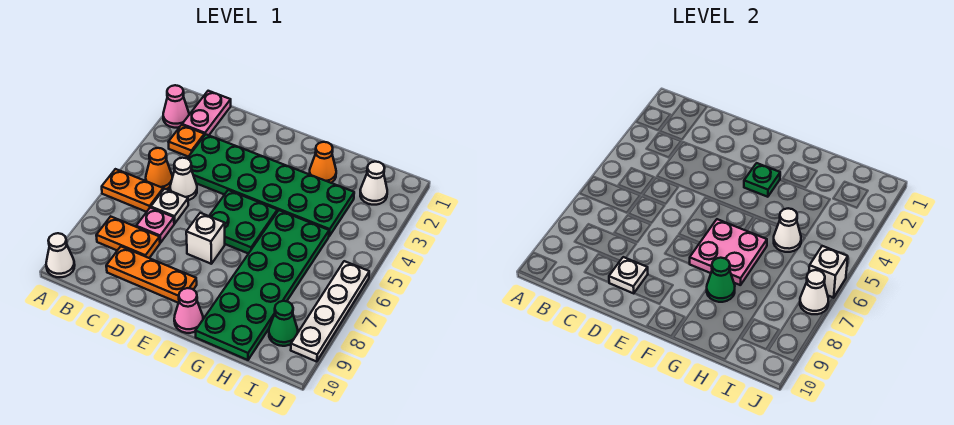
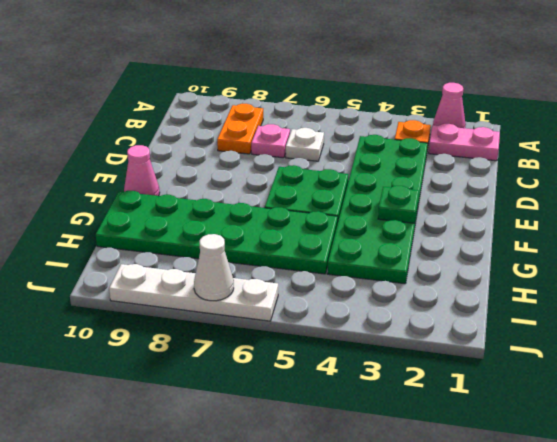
none -> orange plate A6:B6 level 1
none -> white cone A10 level 1
none -> orange cone B5 level 1

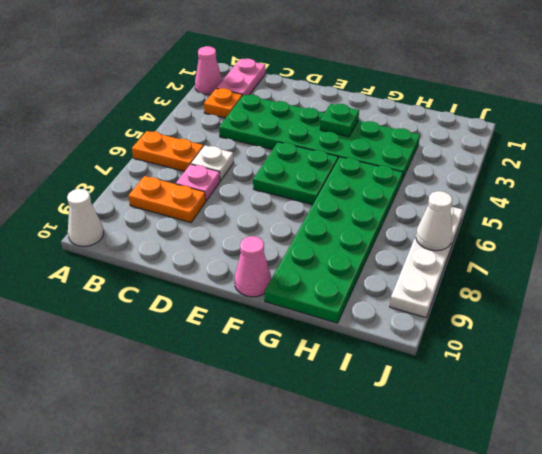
none -> orange cone B5 level 1
none -> white cone C5 level 1
none -> orange plate C9:E9 level 1

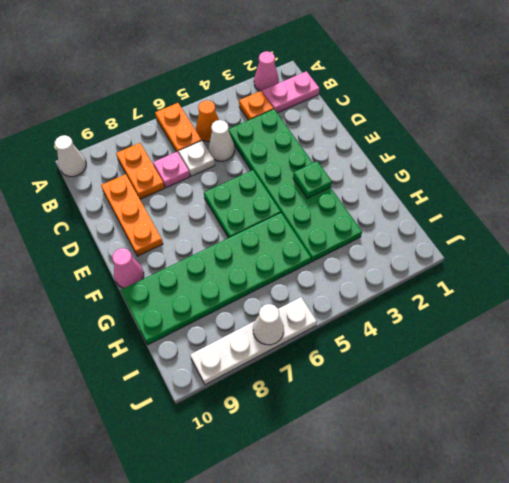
none -> white brick E7 level 1
none -> orange cone G2 level 1
none -> white cone I2 level 1

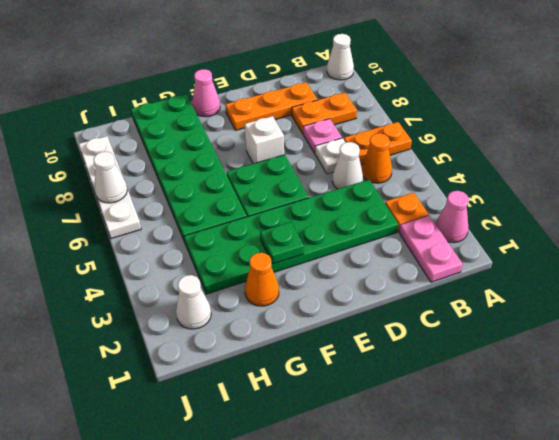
none -> green cone I9 level 1
none -> white plate D9 level 2
none -> pink plate F6:G7 level 2

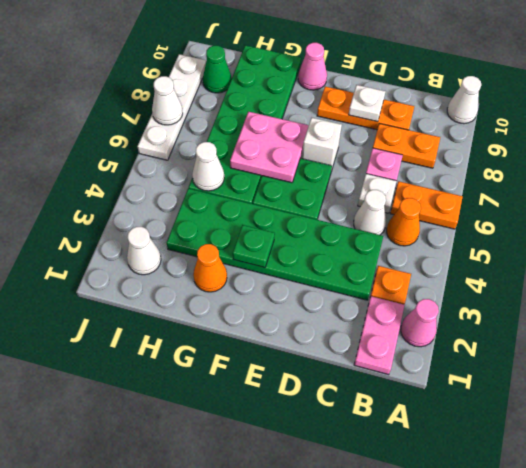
none -> green cone G8 level 2
none -> white brick J6 level 2

